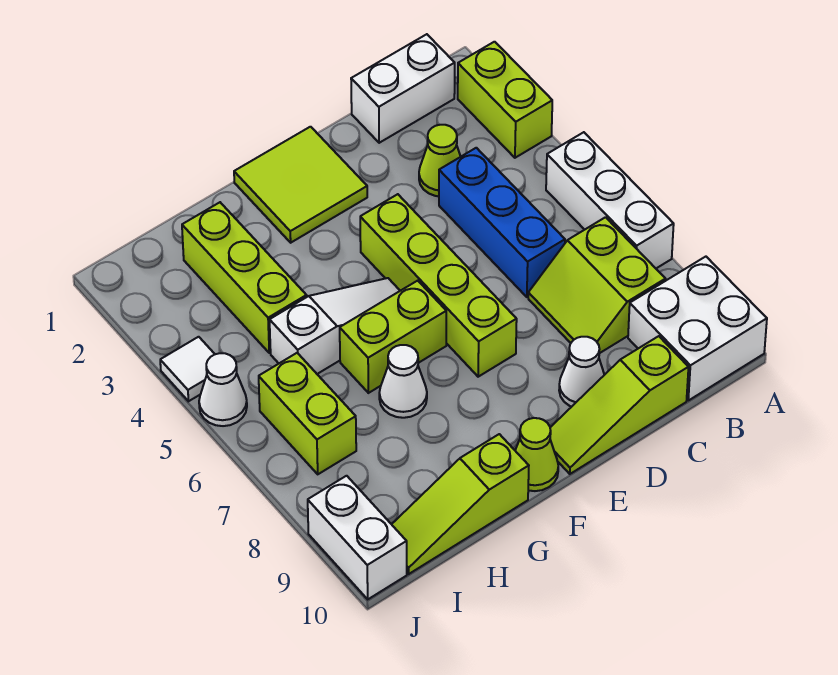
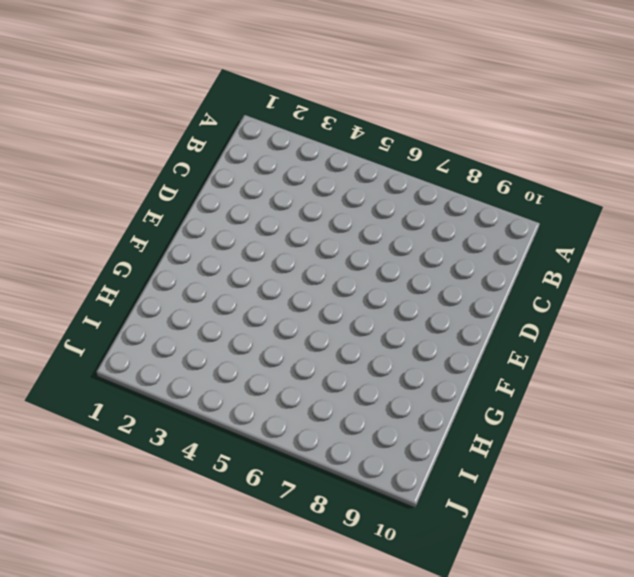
none -> lime brick A2:A3 level 1
none -> white brick A5:A7 level 1
none -> white brick A9:B10 level 1

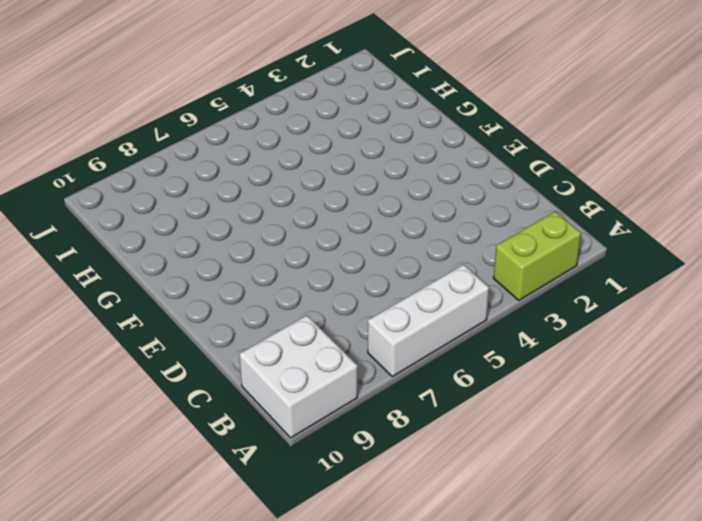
none -> white brick B1:C1 level 1
none -> lime slope B7:C8 level 1 top B
none -> lime cone C3 level 1

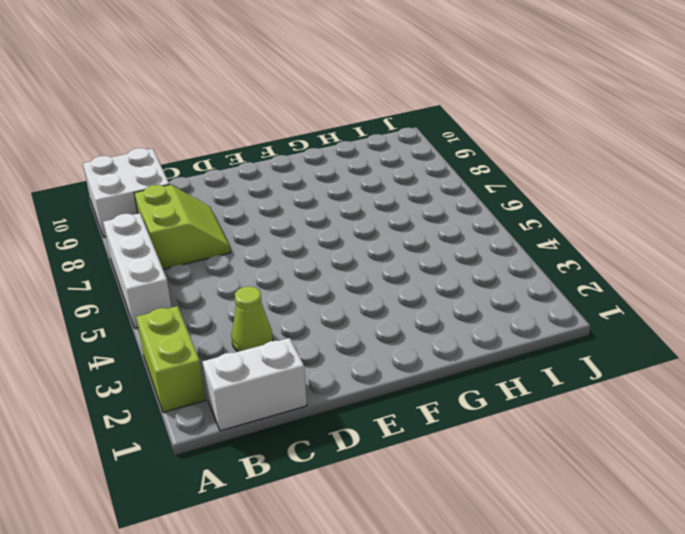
none -> blue brick C4:C6 level 1
none -> lime slope C10:E10 level 1 top C
none -> white cone D9 level 1

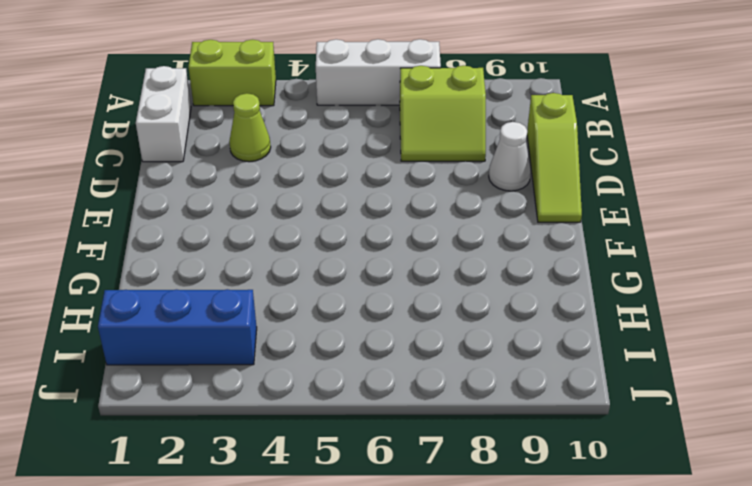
blue brick I1:I3 level 1 -> blue brick C4:C6 level 1
none -> white brick A9:B10 level 1
none -> lime tile E1:F2 level 1
none -> lime brick E4:E7 level 1

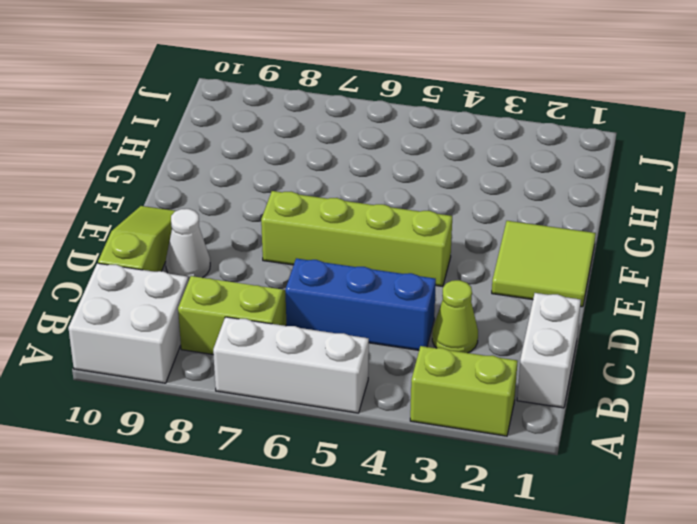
none -> white slope F5:H5 level 1 top H
none -> lime brick F6:G6 level 1
none -> lime cone F10 level 1

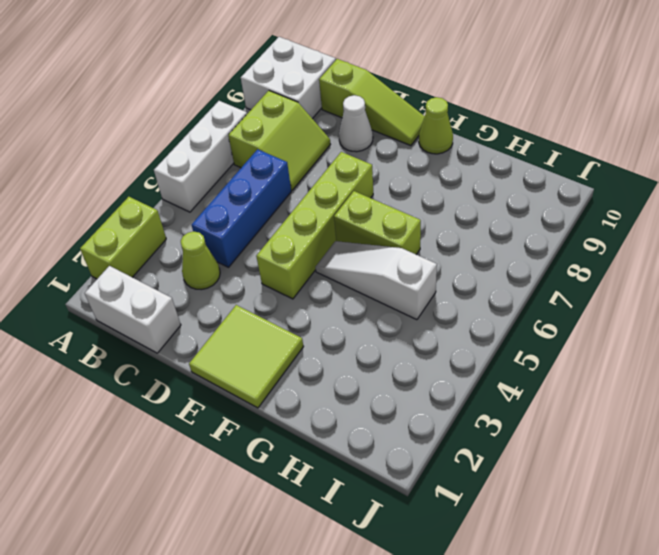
none -> white cone G7 level 1
none -> lime slope G10:I10 level 1 top G
none -> lime brick H2:H4 level 1

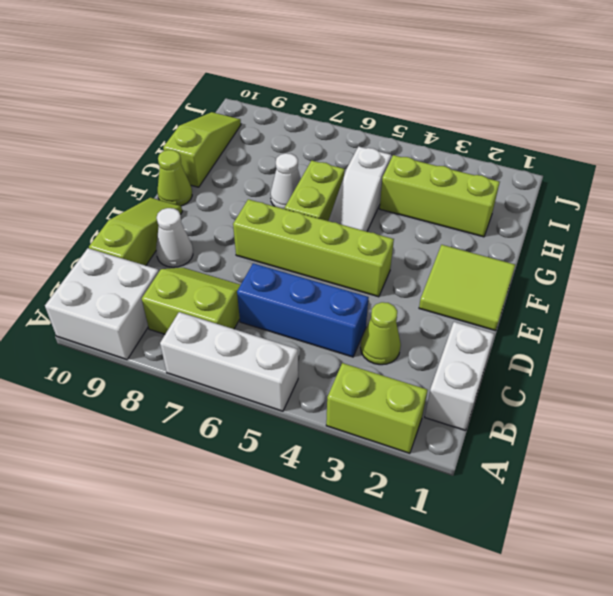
none -> lime brick I6:I7 level 1
none -> white tile J4 level 1
none -> white cone J5 level 1

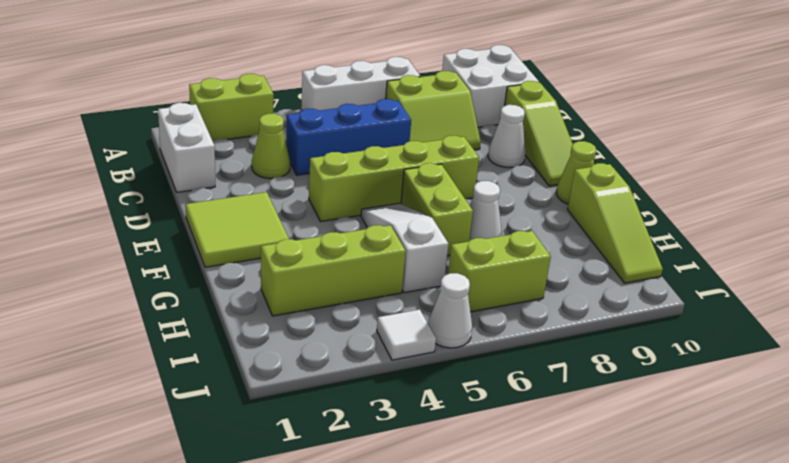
none -> white brick J9:J10 level 1

